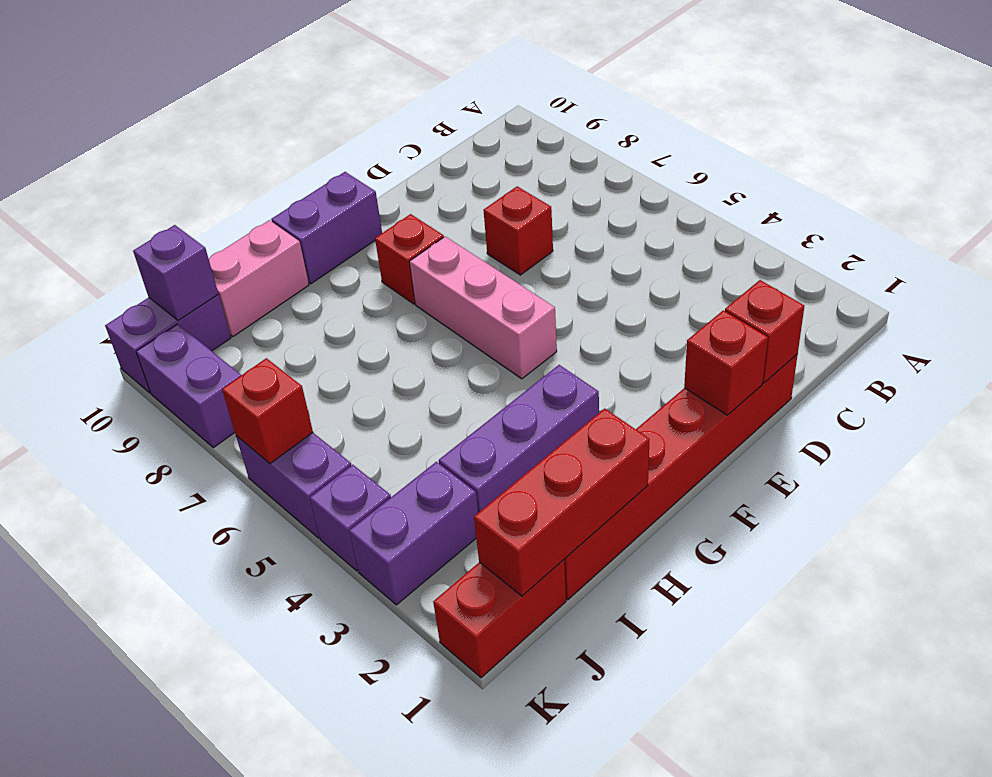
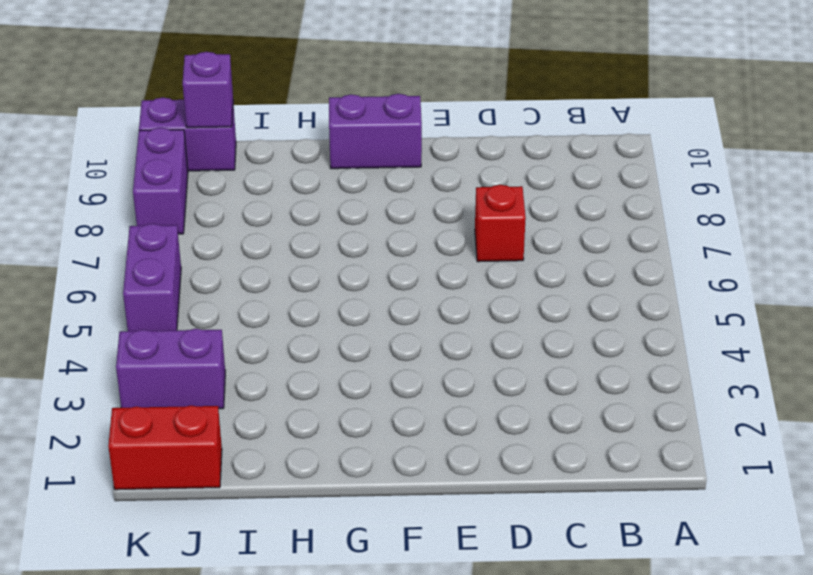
none -> red brick D1:I1 level 1
none -> pink brick F5:F7 level 1
none -> red brick F8 level 1

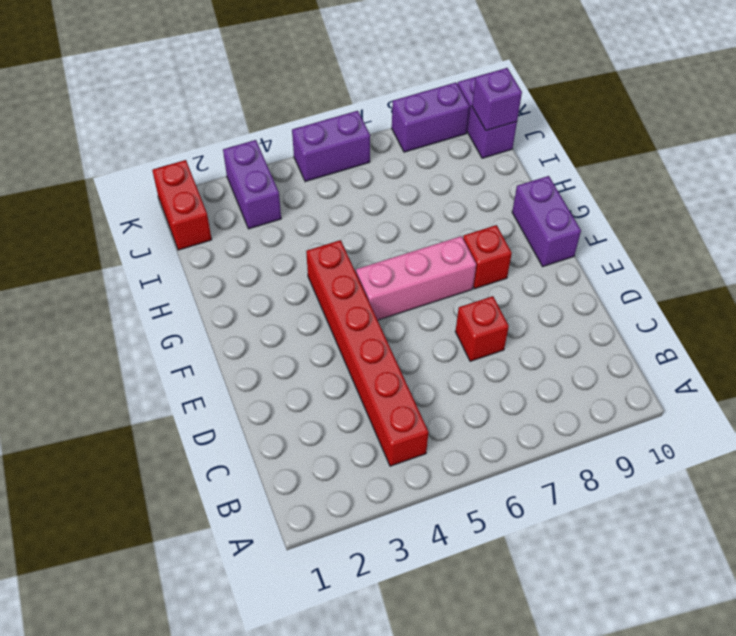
red brick B4:G4 level 1 -> red brick D1:I1 level 1
none -> purple brick G3:I3 level 1
none -> pink brick H10:I10 level 1
none -> purple brick K4 level 1

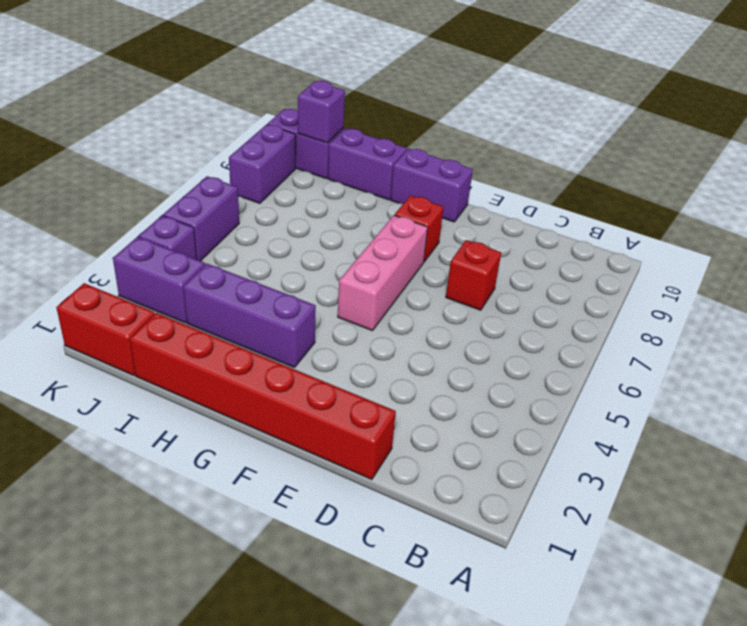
purple brick H10:I10 level 1 -> pink brick H10:I10 level 1
none -> red brick D1 level 2
none -> red brick E1 level 2
none -> red brick H1:J1 level 2

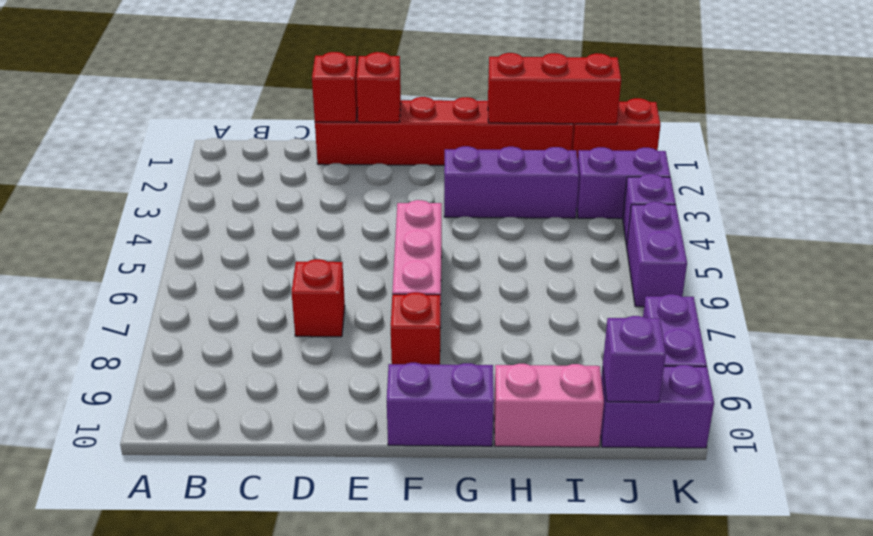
none -> red brick K6 level 2

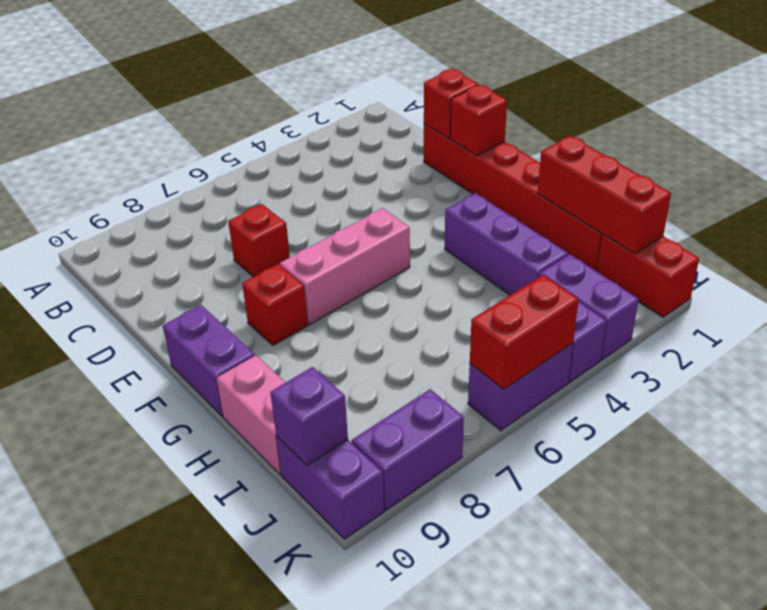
red brick K5:K6 level 2 -> red brick K6 level 2

